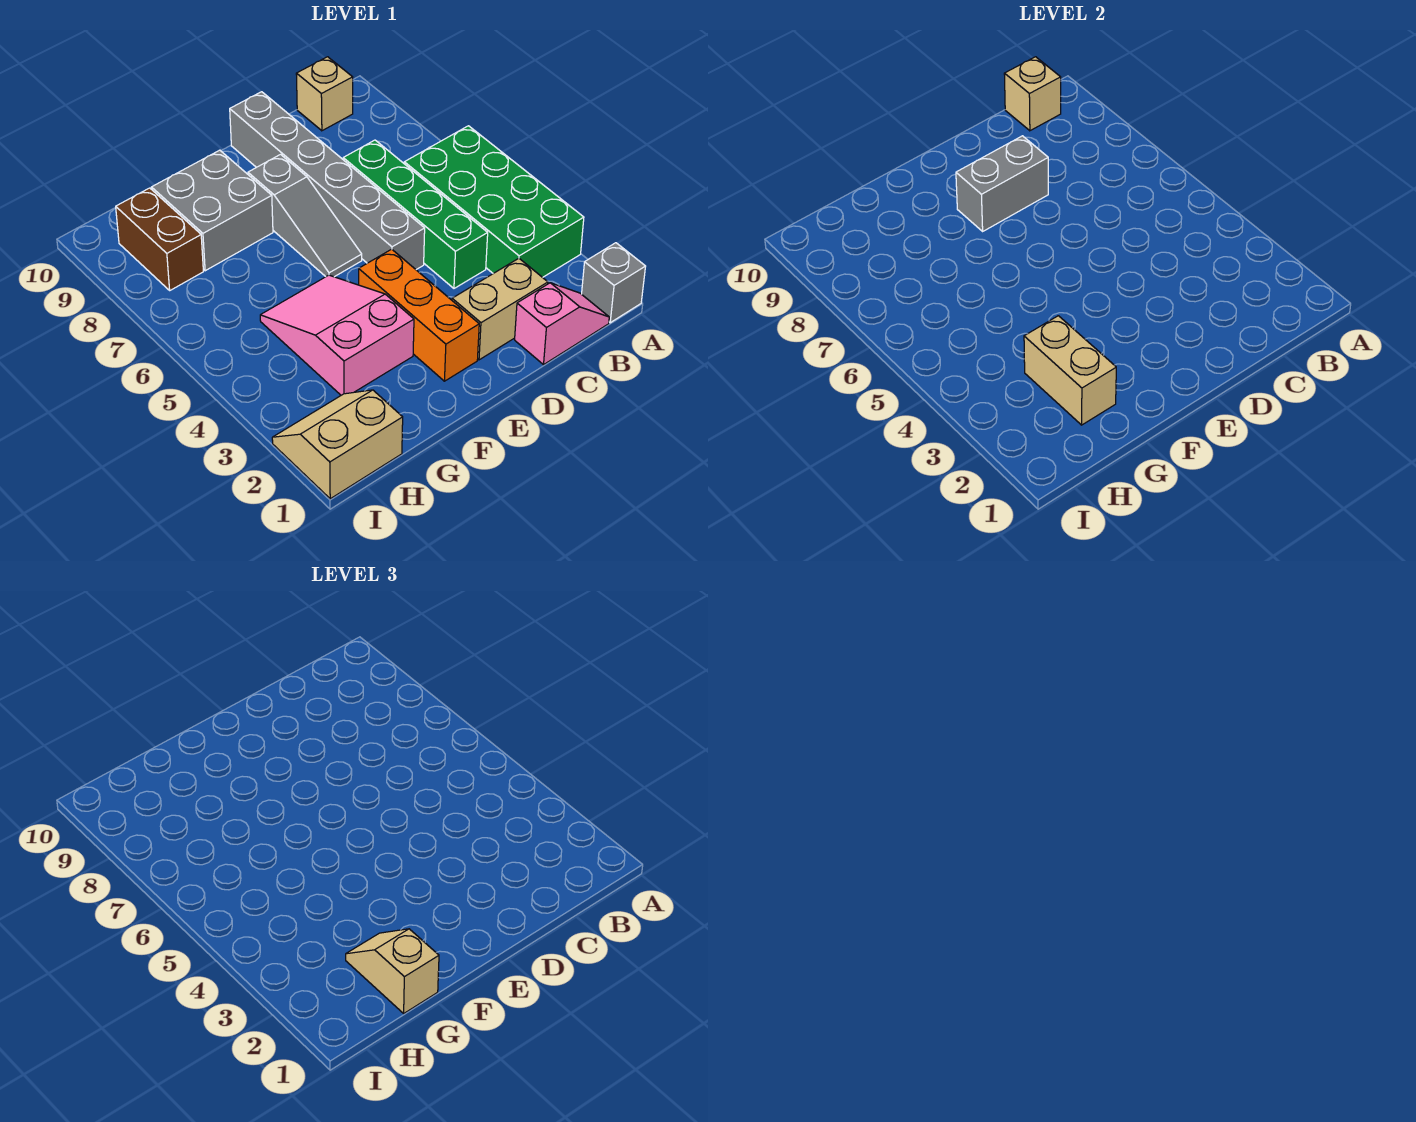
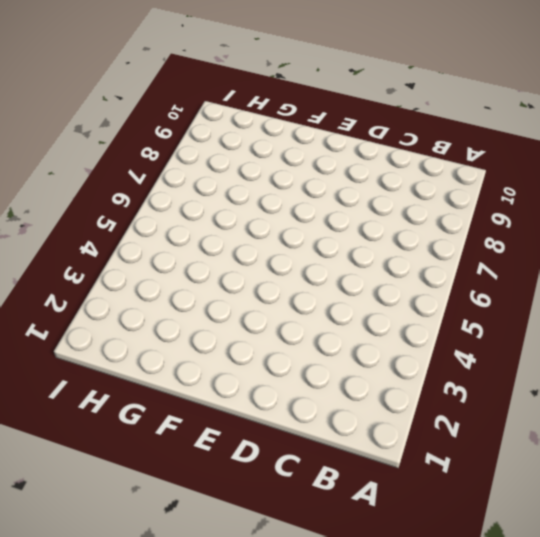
none -> grey brick A1 level 1
none -> green brick A3:B6 level 1
none -> pink slope B1:C1 level 1 top C

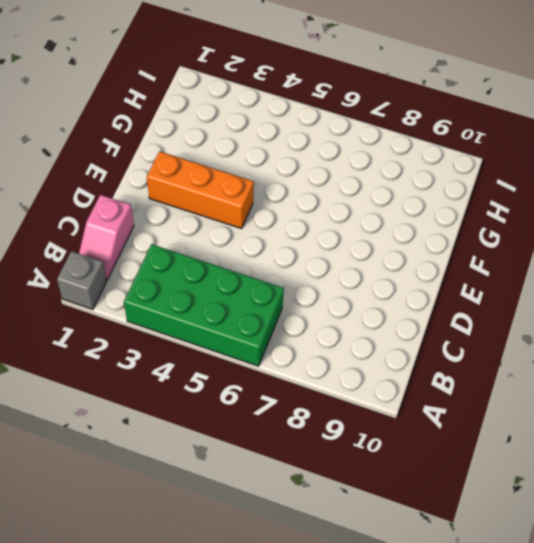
none -> tan brick B10 level 1
none -> tan brick C2:D2 level 1
none -> green brick C4:C7 level 1

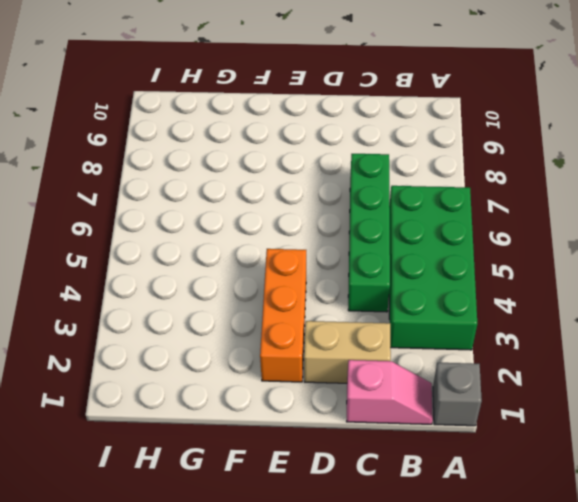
none -> tan brick B10 level 1
none -> grey brick D5:D10 level 1
none -> grey slope E6:E8 level 1 top 8

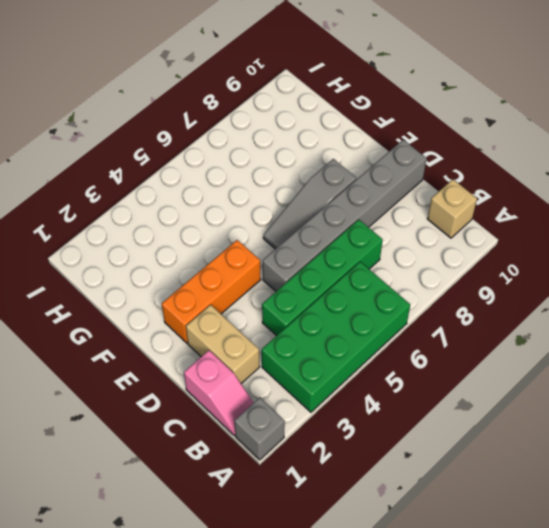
none -> pink slope F3:G5 level 1 top 3
none -> grey brick F8:G9 level 1
none -> tan slope H1:I2 level 1 top 1

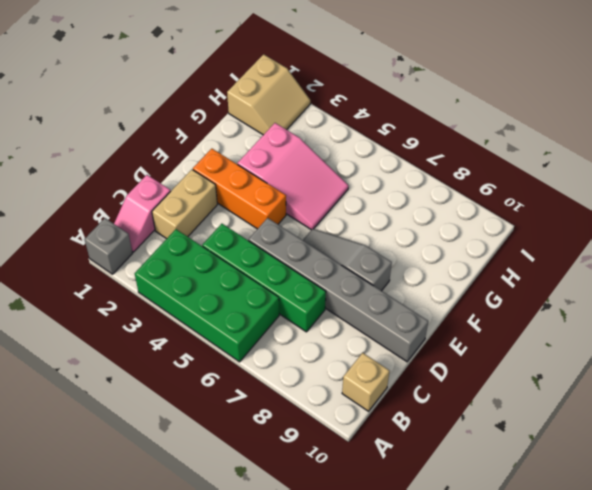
none -> grey brick F8:G9 level 1
none -> brown brick H8:H9 level 1
none -> tan brick B10 level 2

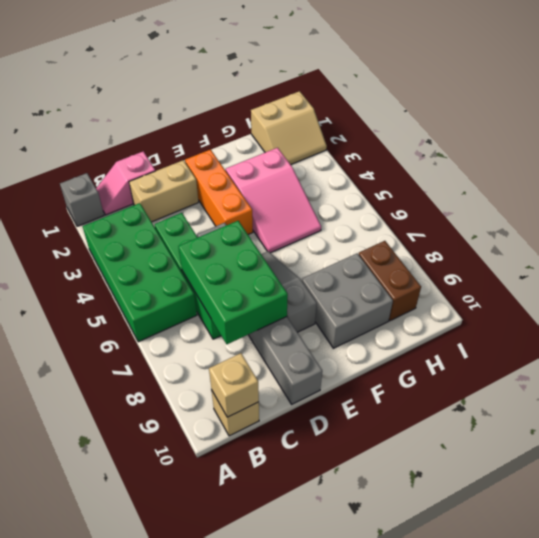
green brick C6:D8 level 2 -> grey brick D8:E8 level 2
none -> tan brick G2:G3 level 2
none -> tan slope G1:G2 level 3 top 1

